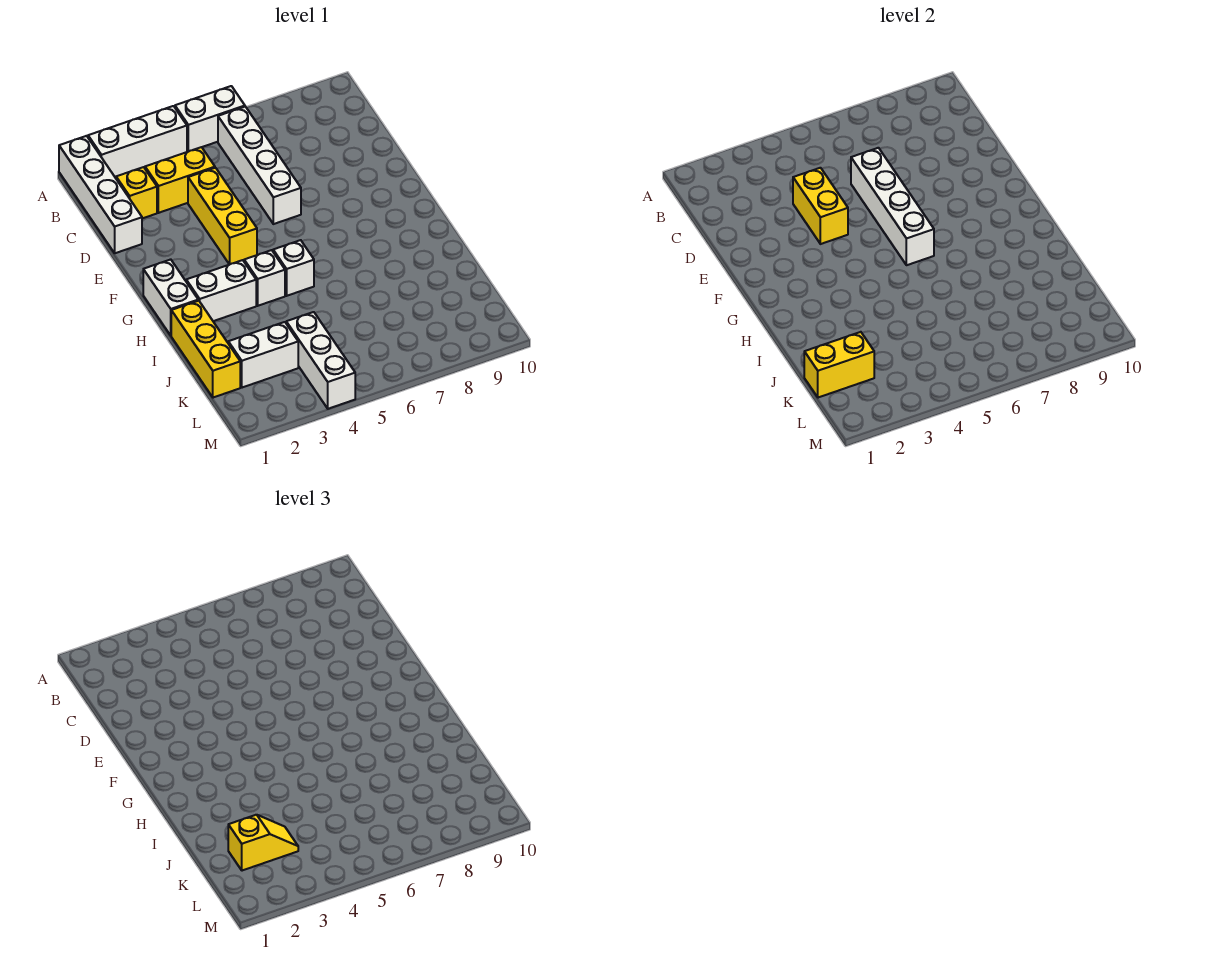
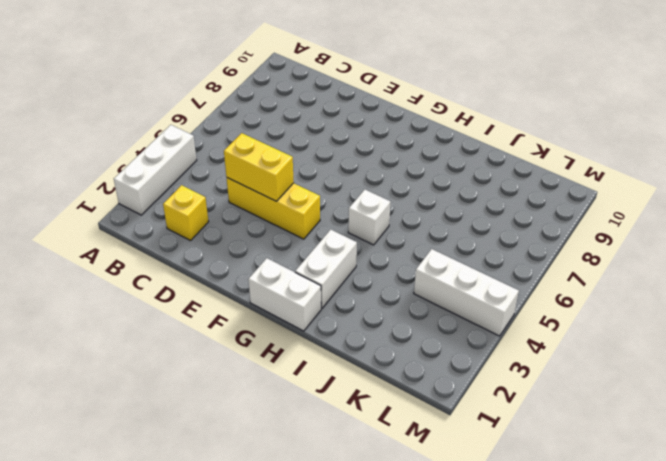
none -> white brick A1:D1 level 1
none -> white brick A5:A6 level 1
none -> white brick B6:E6 level 1

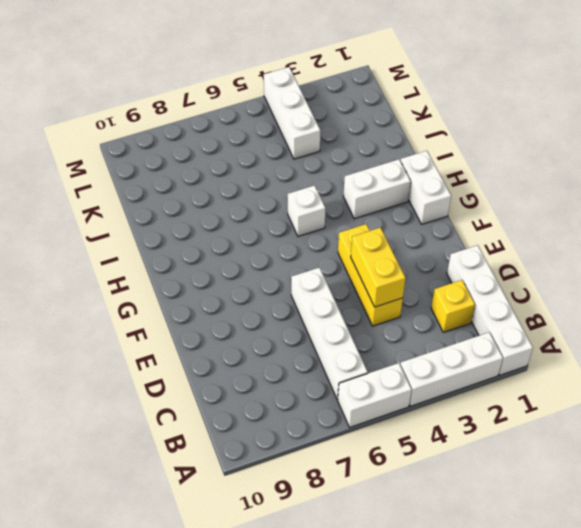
none -> yellow brick C3:C4 level 1
none -> white brick H4 level 1
none -> yellow brick I1:K1 level 1

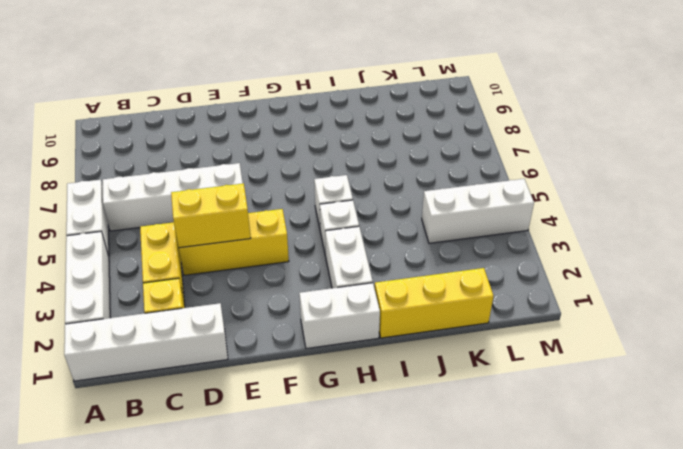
none -> white brick K2:K3 level 1
none -> white brick D6:G6 level 2
none -> yellow brick K1:K2 level 2

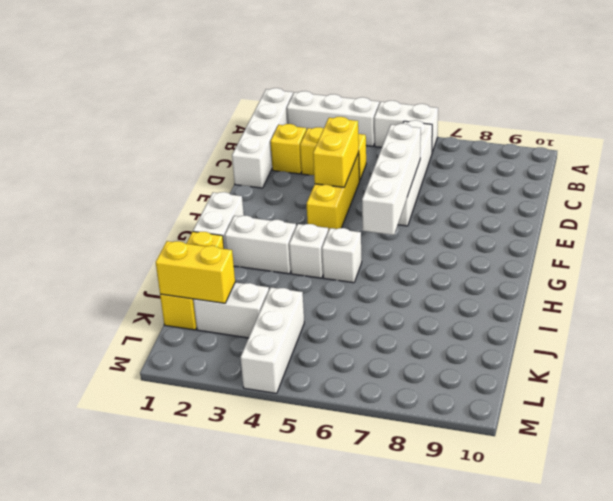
none -> yellow slope K2:K3 level 3 top 2

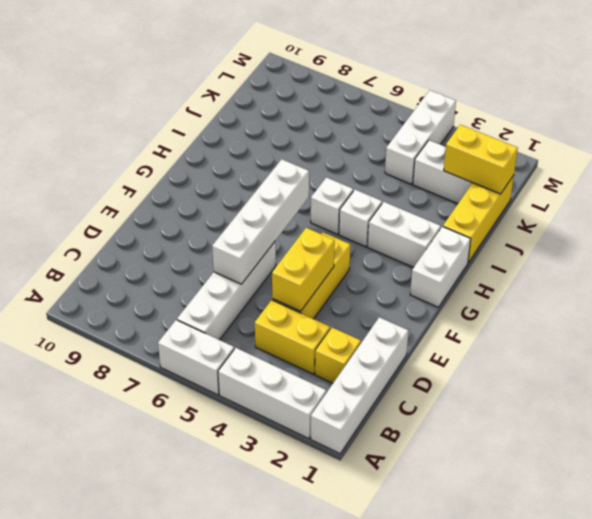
none -> yellow slope K2:K3 level 3 top 2

